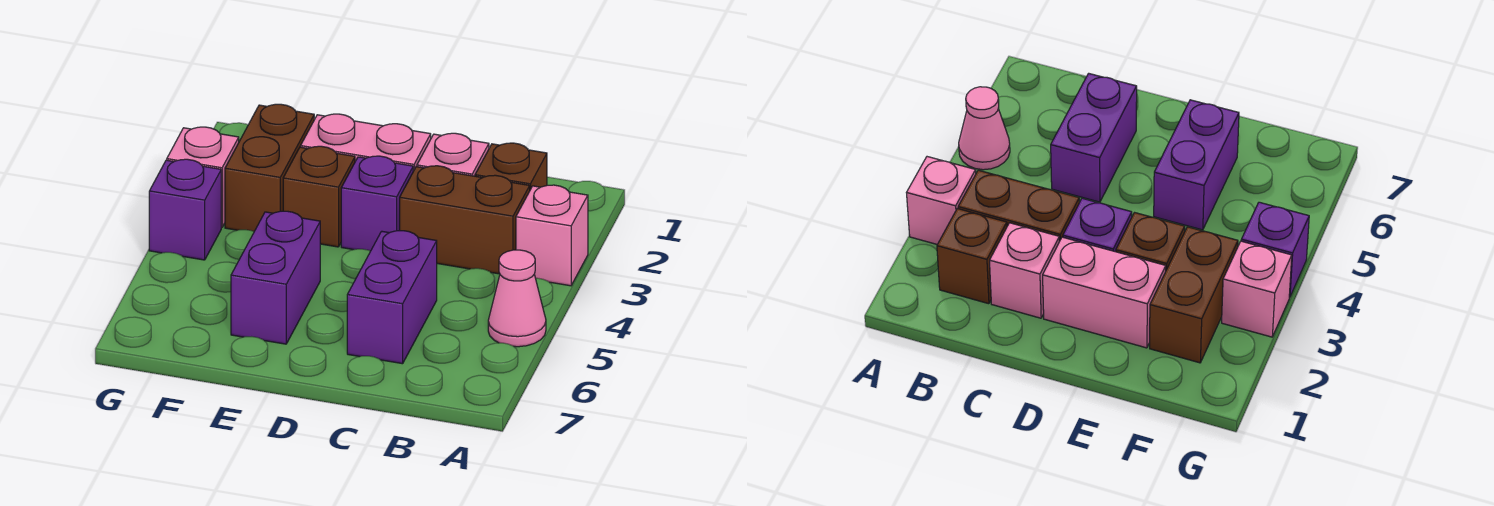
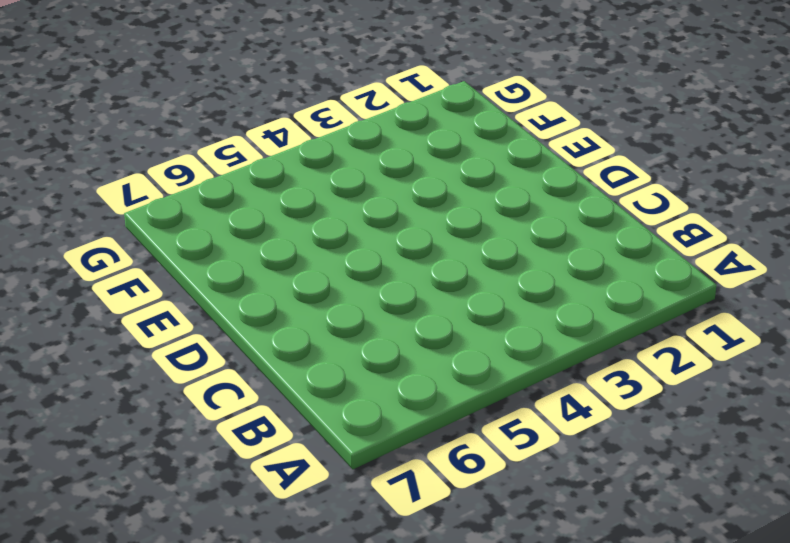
none -> pink brick A3 level 1
none -> pink cone A5 level 1
none -> brown brick B2 level 1

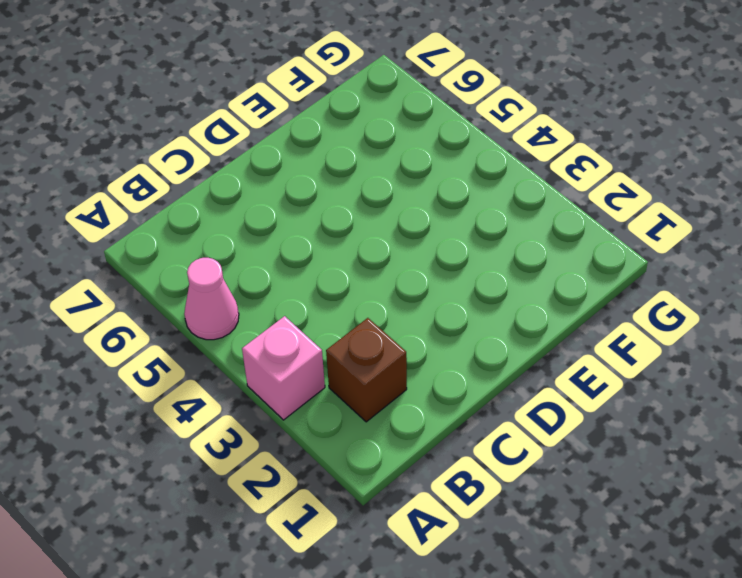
none -> brown brick B3:C3 level 1
none -> pink brick C2 level 1
none -> purple brick C5:C6 level 1

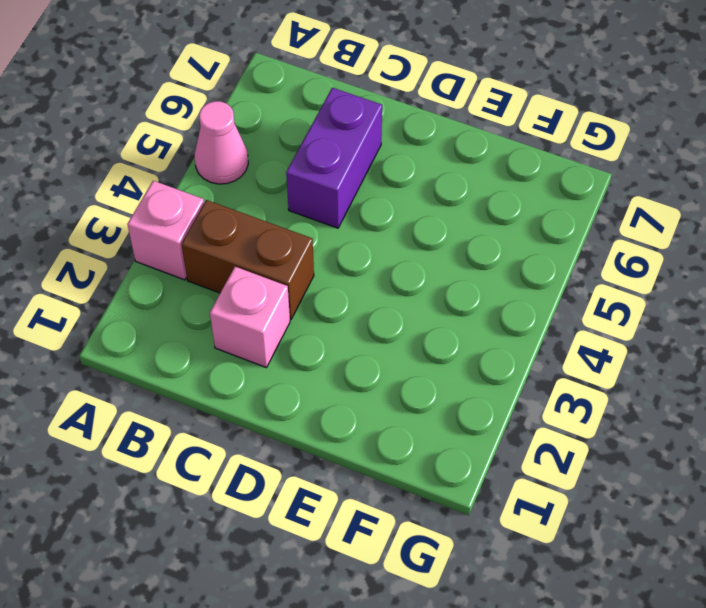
none -> brown brick B2 level 1
none -> pink brick D2:E2 level 1
none -> purple brick D3 level 1

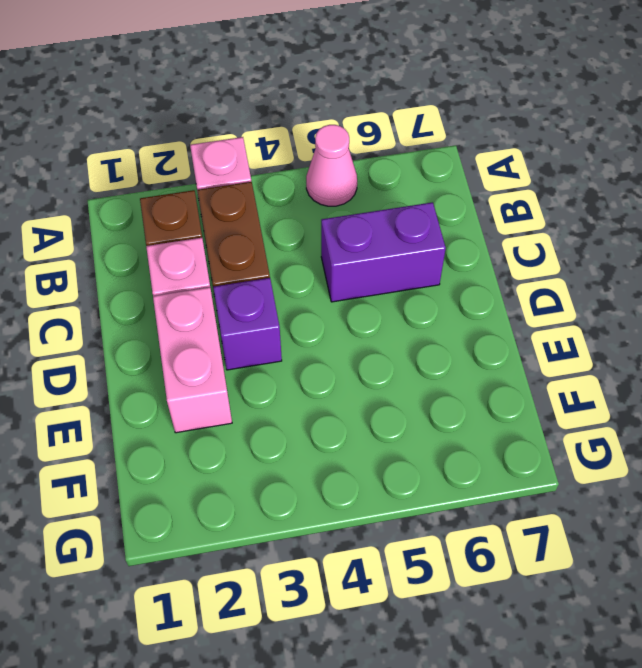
none -> brown brick E3 level 1
none -> purple brick E5:E6 level 1
none -> brown brick F2:F3 level 1

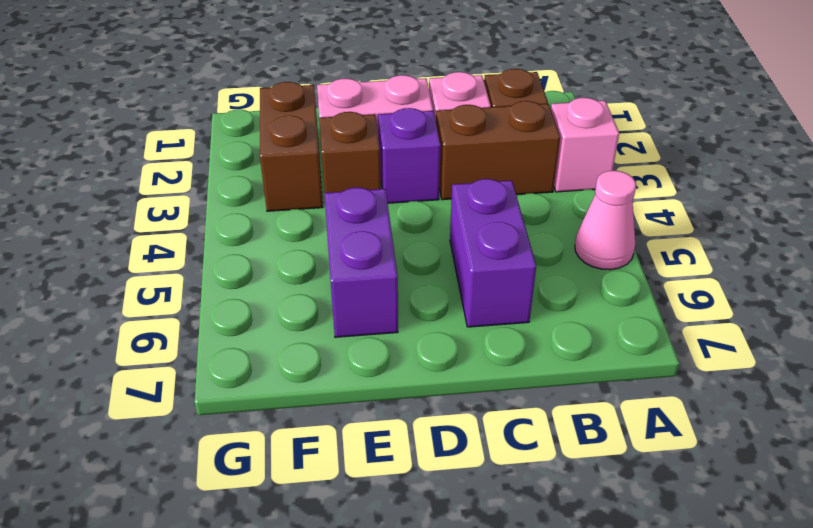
none -> pink brick G3 level 1
none -> purple brick G4 level 1

